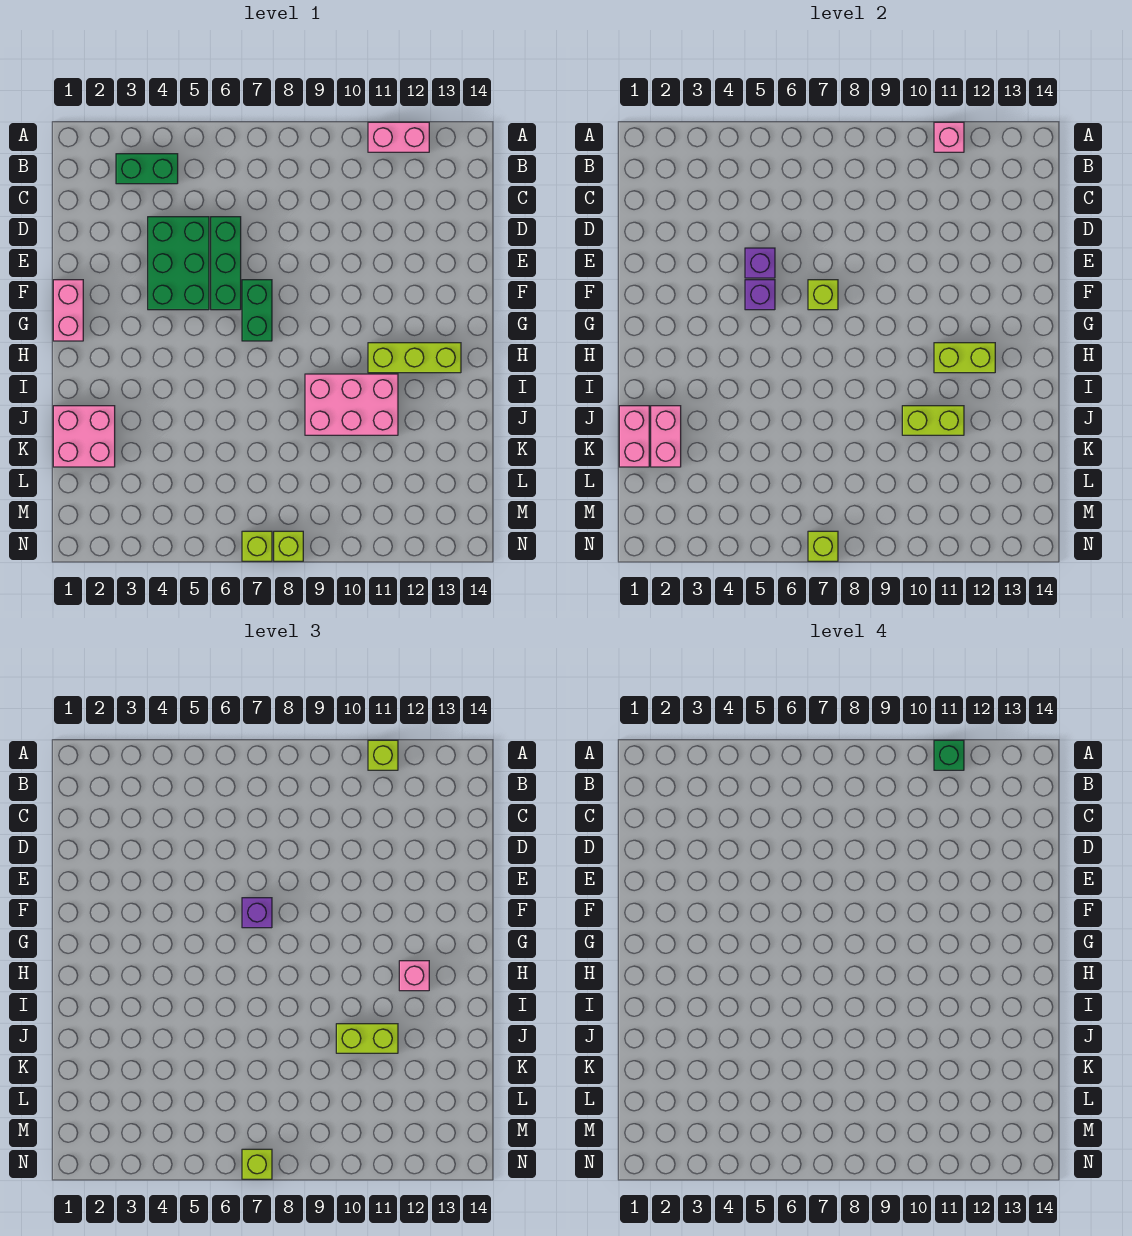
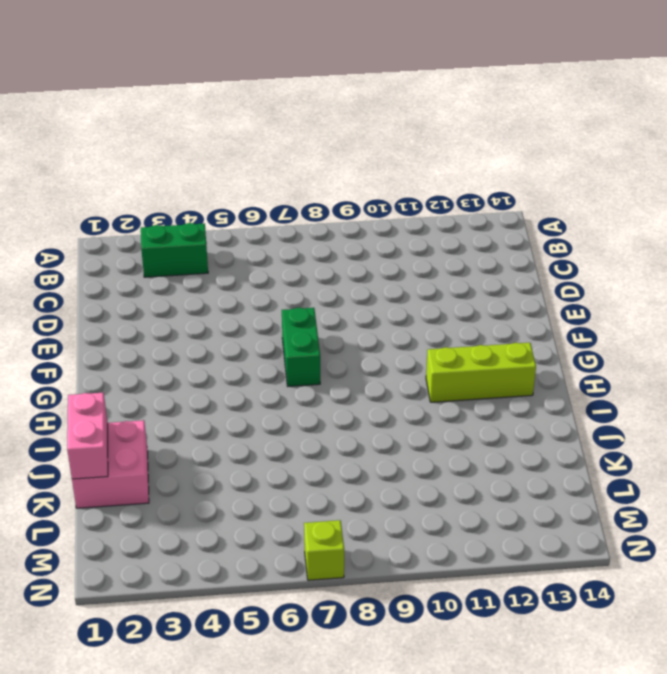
none -> pink brick A11:A12 level 1
none -> green brick D4:F5 level 1
none -> green brick D6:F6 level 1

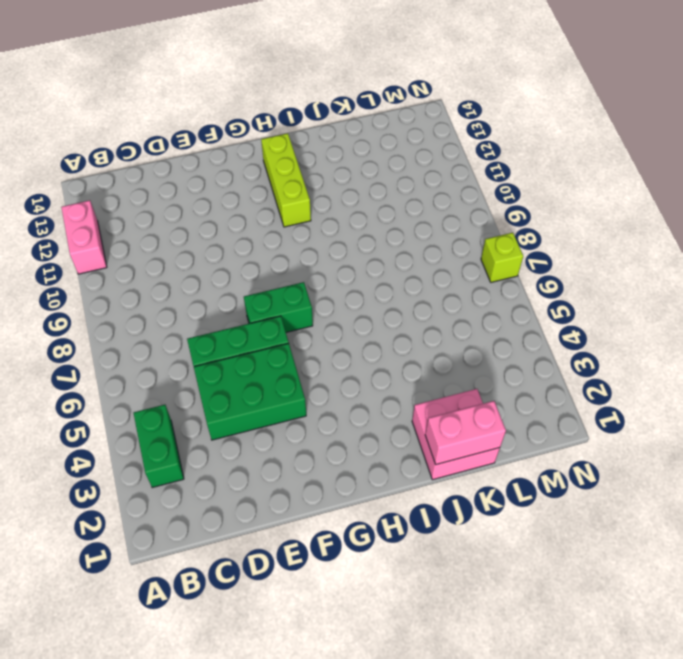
none -> pink brick F1:G1 level 1
none -> pink brick I9:J11 level 1
none -> lime brick N8 level 1

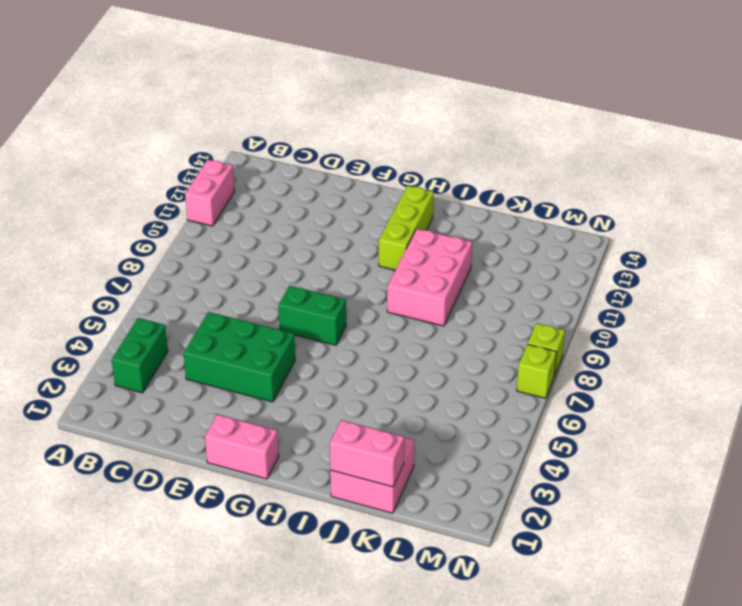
none -> green brick D6:F6 level 1
none -> pink brick A11 level 2
none -> purple brick E5 level 2

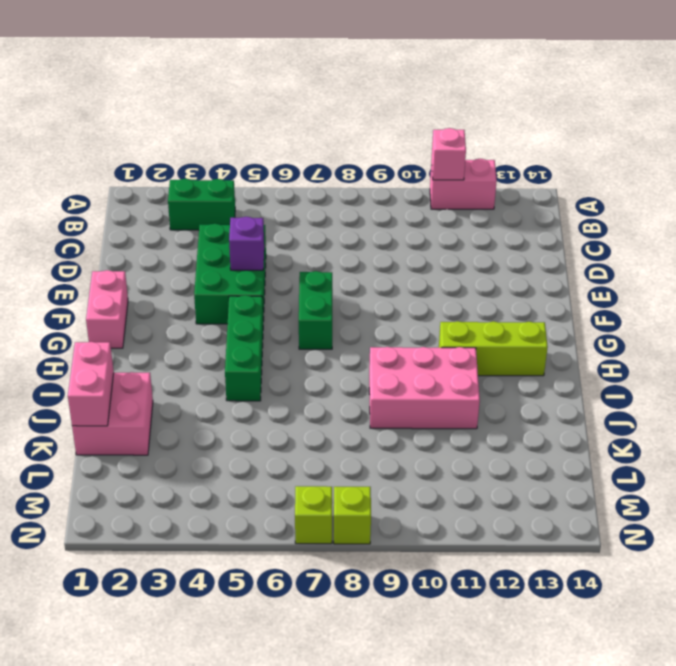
green brick G5:I5 level 1 -> green brick D6:F6 level 1
none -> purple brick F5 level 2
none -> lime brick F7 level 2
none -> lime brick H11:H12 level 2

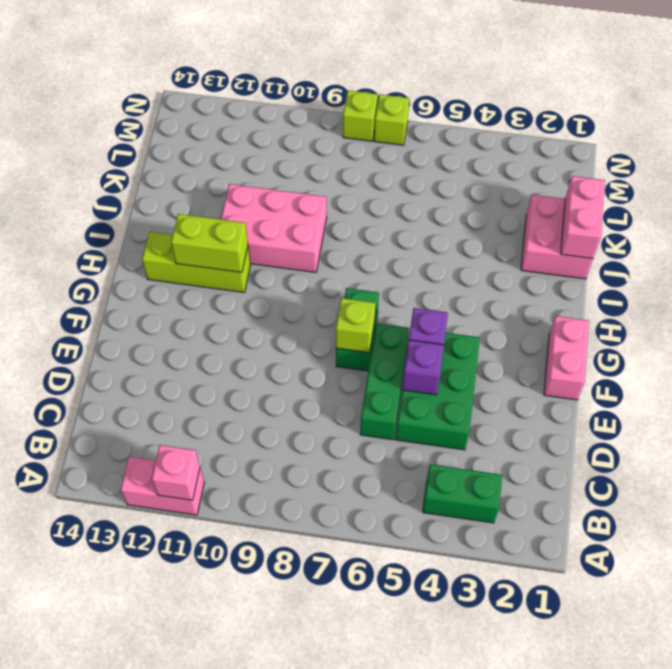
none -> pink brick J2:K2 level 2
none -> lime brick J10:J11 level 2
none -> lime brick N7 level 2

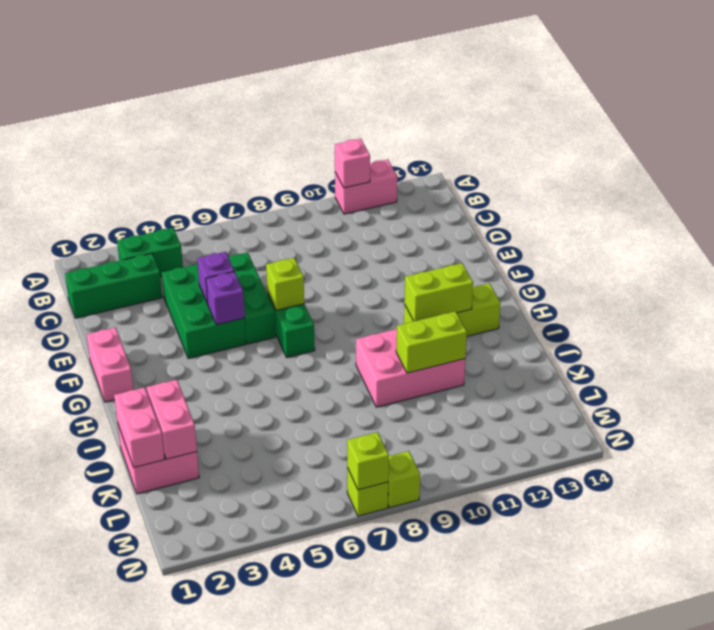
green brick C1:C3 level 1 -> none
none -> lime brick A11 level 3
none -> purple brick F7 level 3
none -> pink brick H12 level 3

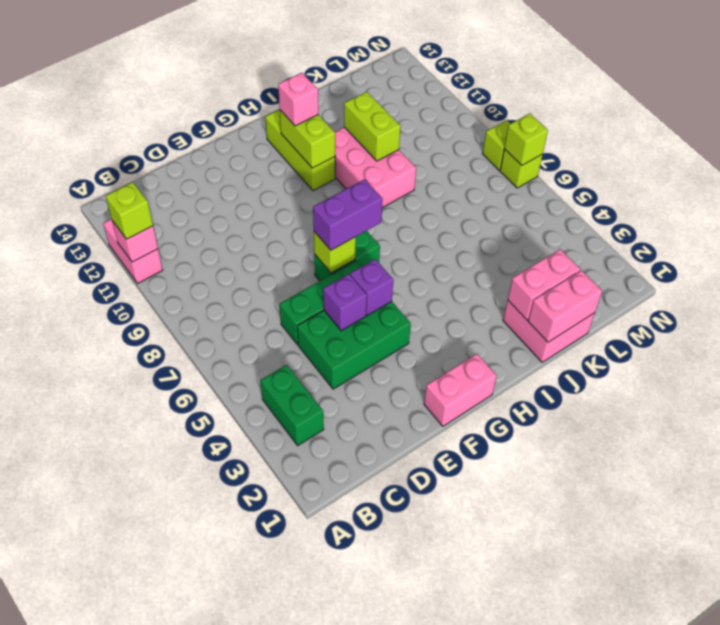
purple brick F7:G7 level 3 -> purple brick F7 level 3
none -> lime brick J10:J11 level 3
none -> lime brick N7 level 3
none -> green brick A11 level 4

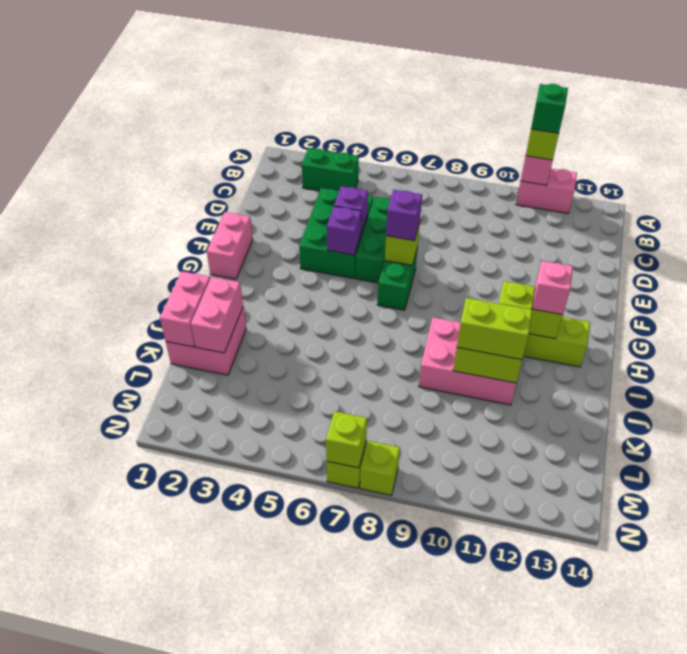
none -> lime brick N7 level 3

